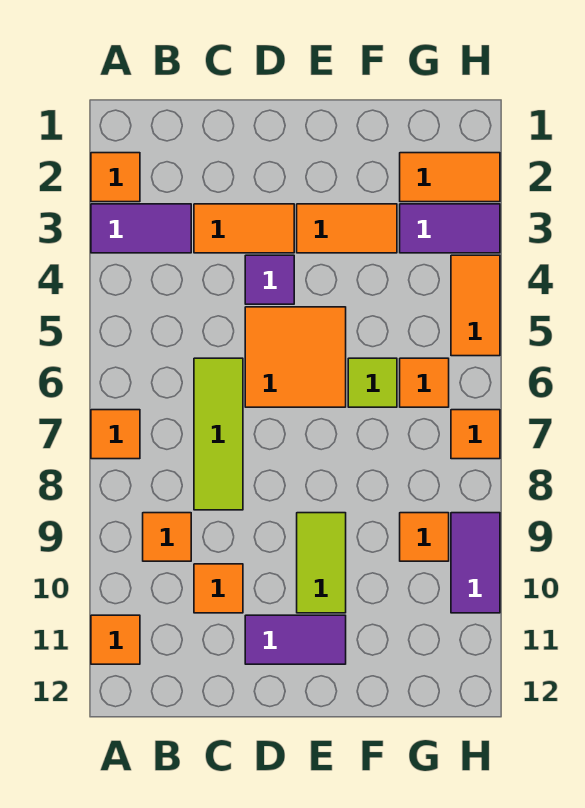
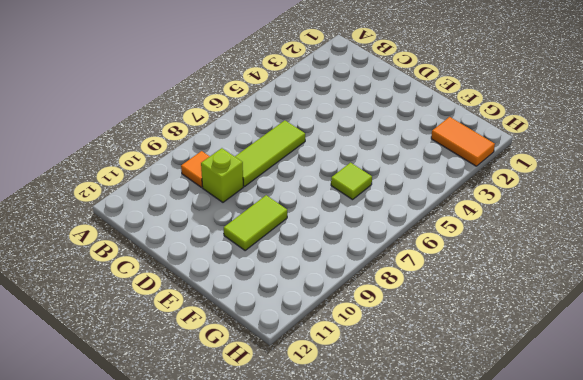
lime brick C9 level 1 -> none
none -> orange tile A2 level 1
none -> purple tile A3:B3 level 1
none -> orange tile A7 level 1

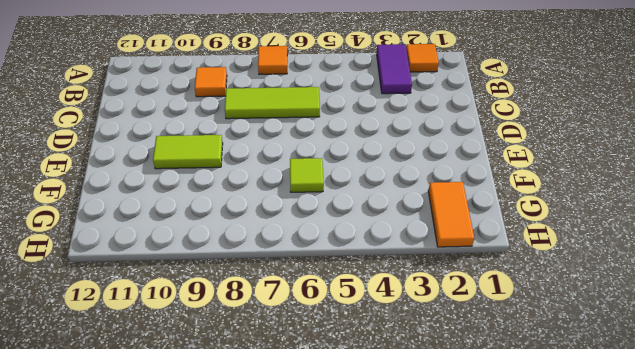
none -> orange tile A11 level 1
none -> orange tile C3:D3 level 1
none -> orange tile C10 level 1

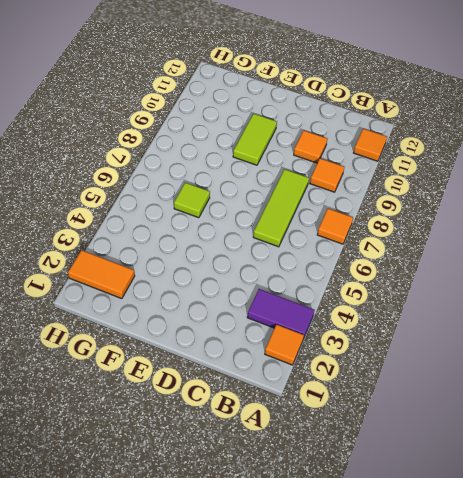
none -> orange tile C3:D3 level 1
none -> purple tile D4 level 1
none -> orange tile D5:E6 level 1

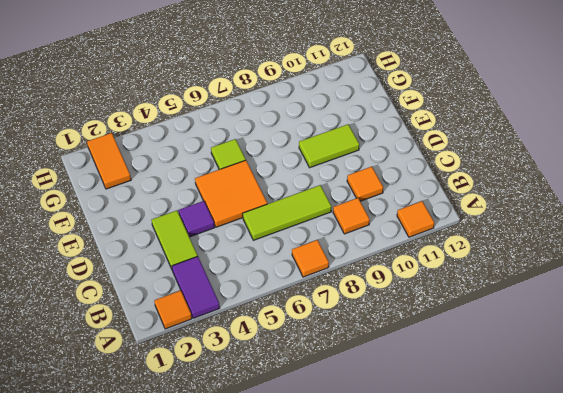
lime tile C3:D3 level 1 -> orange tile C3:D3 level 1
none -> purple tile D11:E11 level 1
none -> orange tile E3:F3 level 1
none -> purple tile G3:H3 level 1

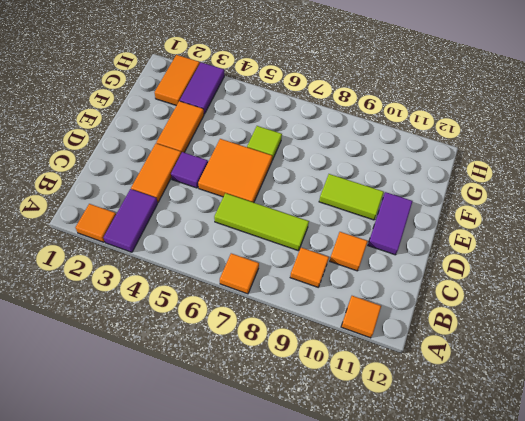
none -> orange tile G6 level 1
none -> orange tile G9 level 1
none -> orange tile H4:H5 level 1

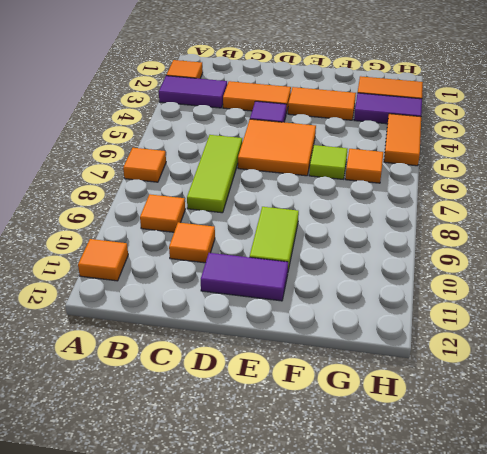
none -> orange tile G9 level 1
none -> orange tile H7 level 1
none -> purple tile H9:H10 level 1

